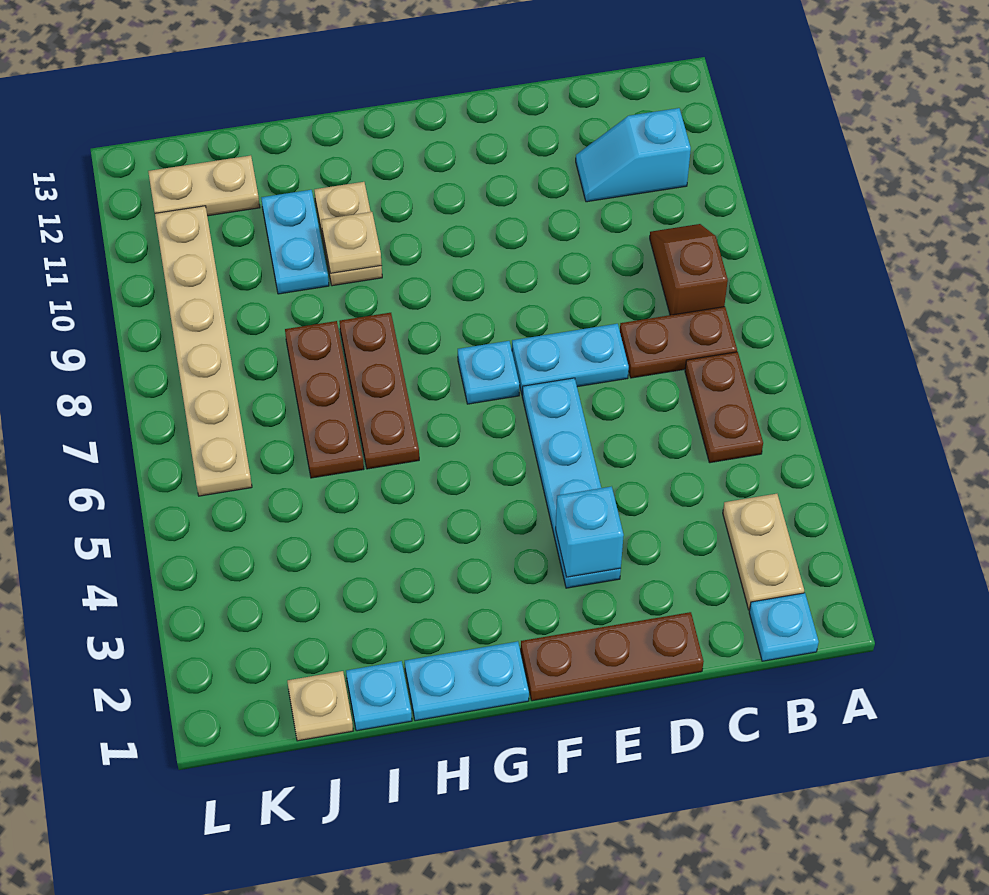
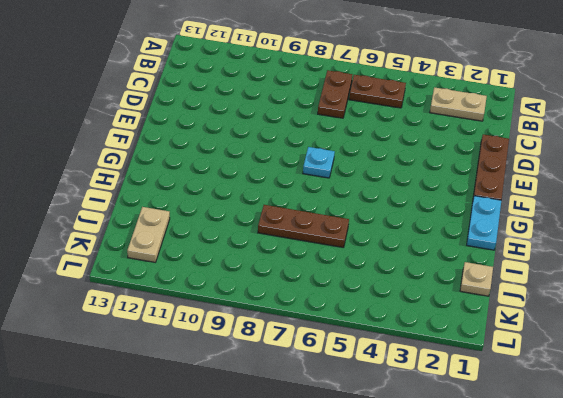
none -> cyan plate B1 level 1
none -> brown slope B8:B9 level 1 top 8
none -> cyan slope B11:C11 level 1 top B

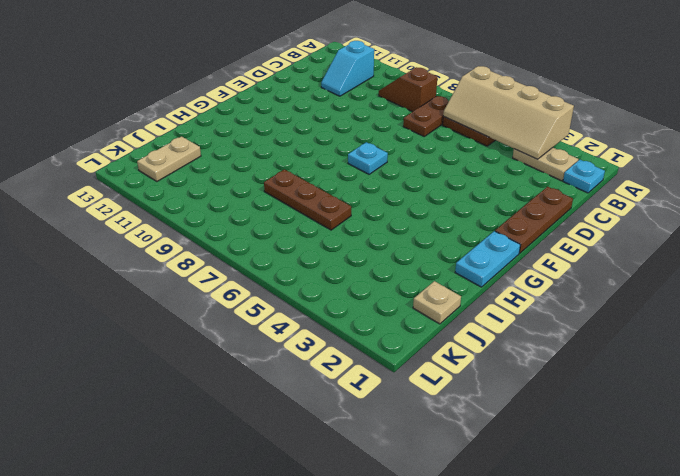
tan slope A3:B6 level 2 top A -> none
none -> cyan plate D7:E7 level 1
none -> cyan plate E3:E6 level 1
none -> brown plate H6:H8 level 1

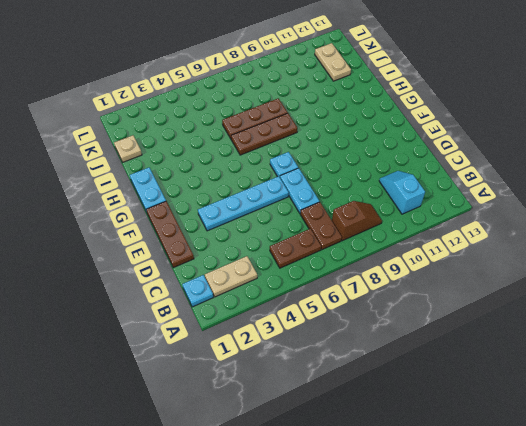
none -> tan plate H10:H11 level 1
none -> cyan plate I1 level 1
none -> cyan plate I10:I11 level 1

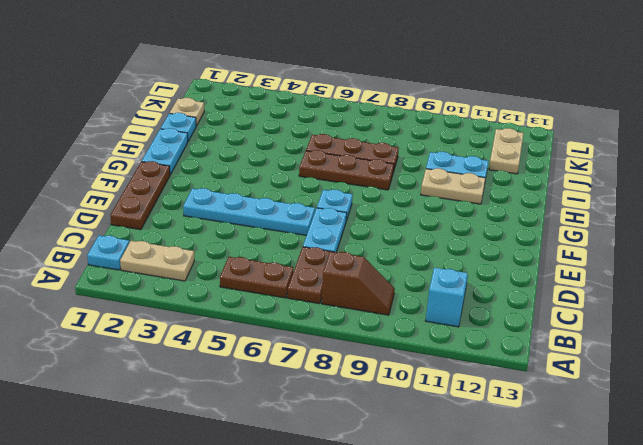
none -> tan plate K6:K11 level 1
none -> cyan brick E3 level 2
none -> tan plate H10 level 2

